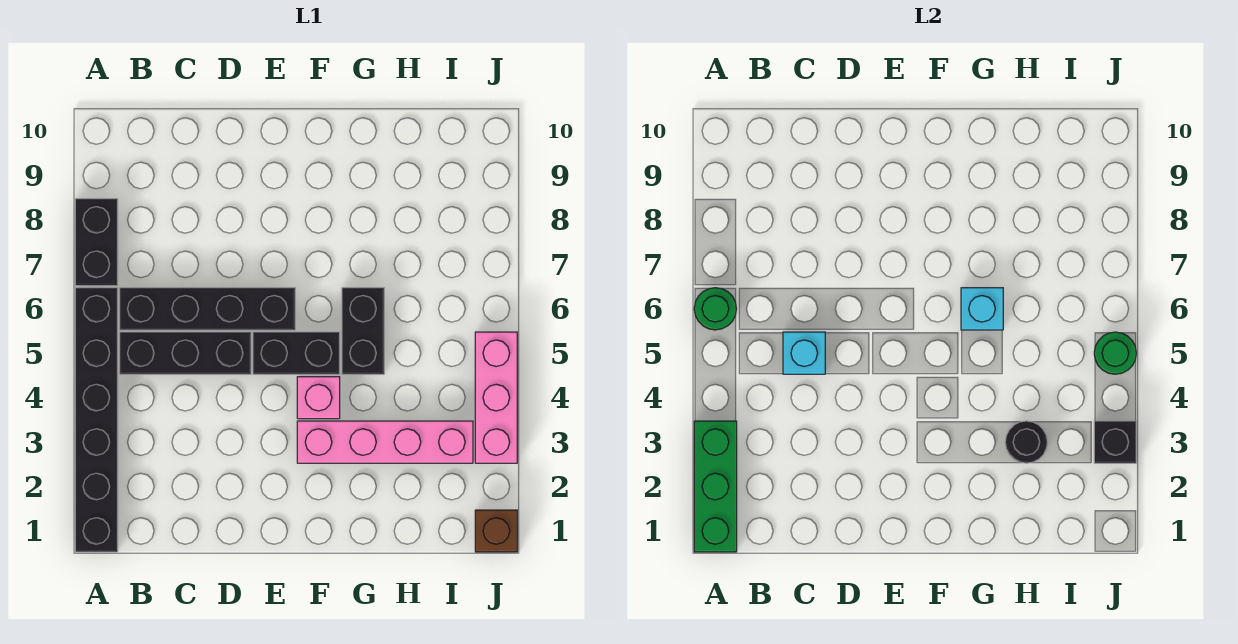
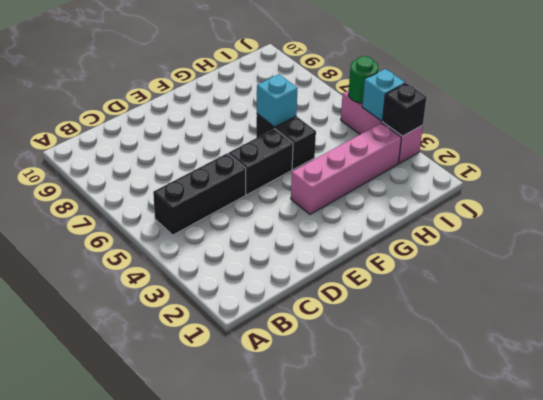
cyan brick J4 level 2 -> cyan brick C5 level 2
none -> black brick A1:A6 level 1
none -> black brick A7:A8 level 1
none -> black brick B6:E6 level 1

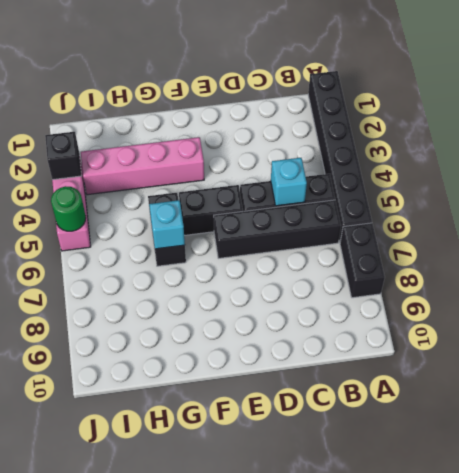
none -> pink brick F4 level 1
none -> brown brick J1 level 1
none -> green brick A1:A3 level 2

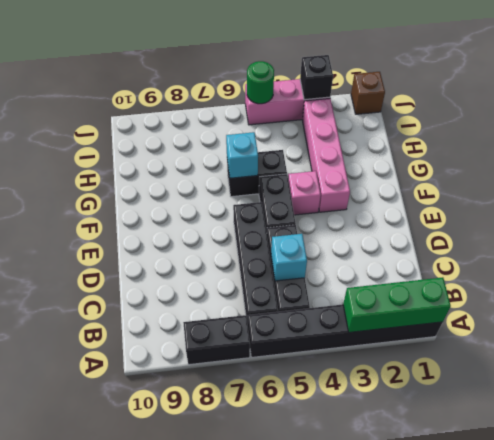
none -> green round brick A6 level 2
none -> black round brick H3 level 2

